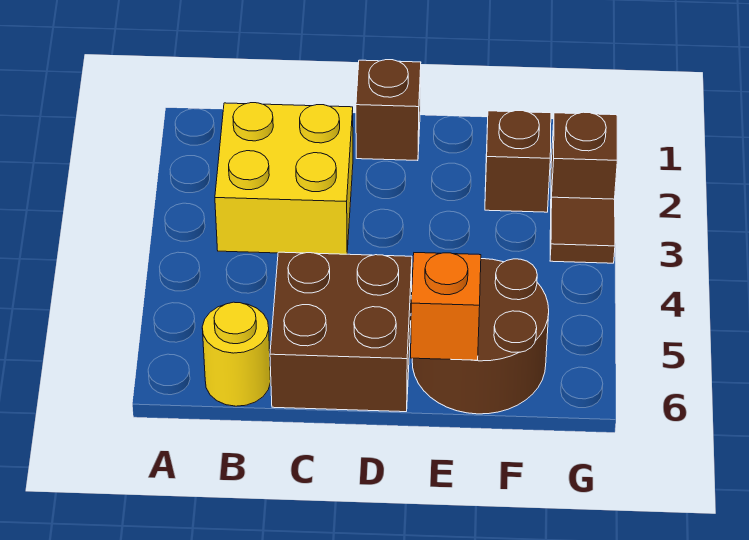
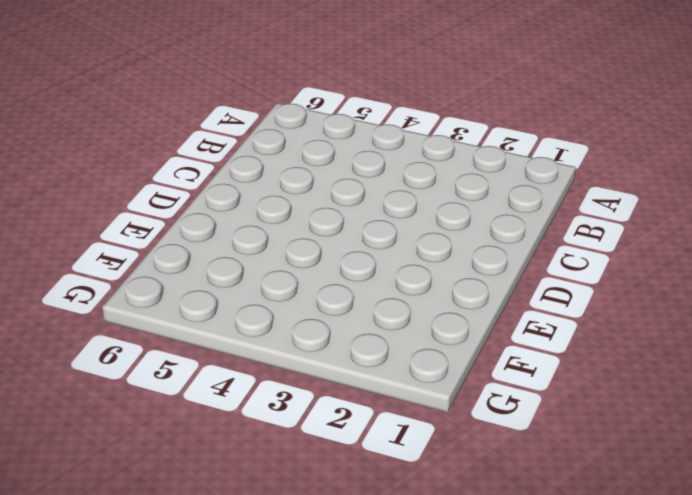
none -> yellow brick B2:C3 level 1
none -> yellow round brick B6 level 1

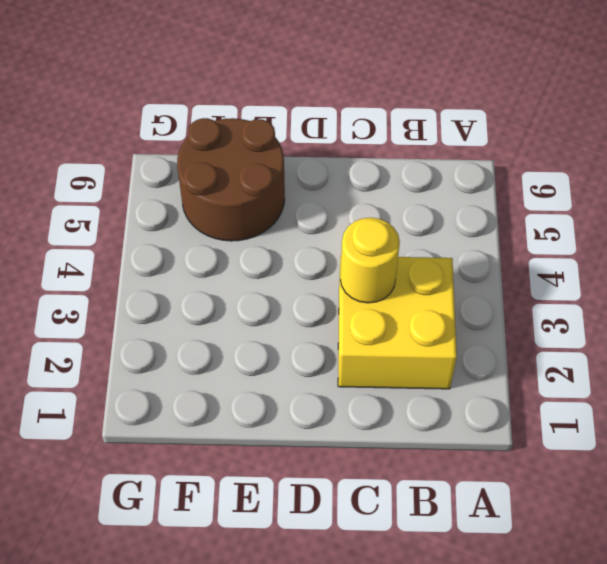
yellow round brick C3 level 2 -> yellow round brick B6 level 1
none -> brown brick C5:D6 level 1
none -> brown brick D1 level 1

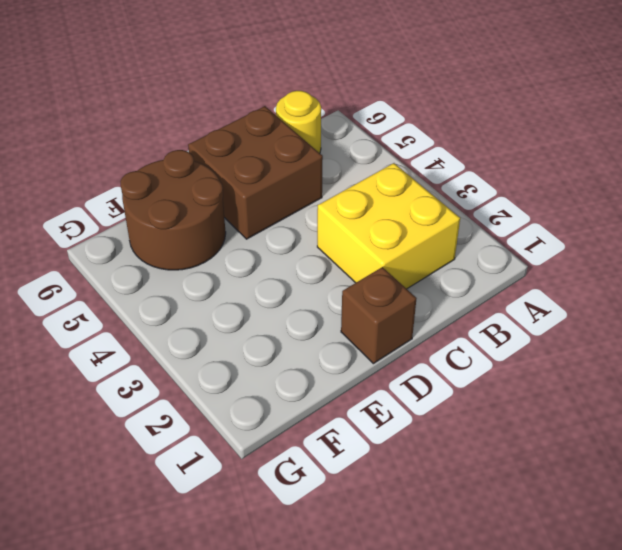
none -> brown brick F2 level 1
none -> brown brick G2 level 1

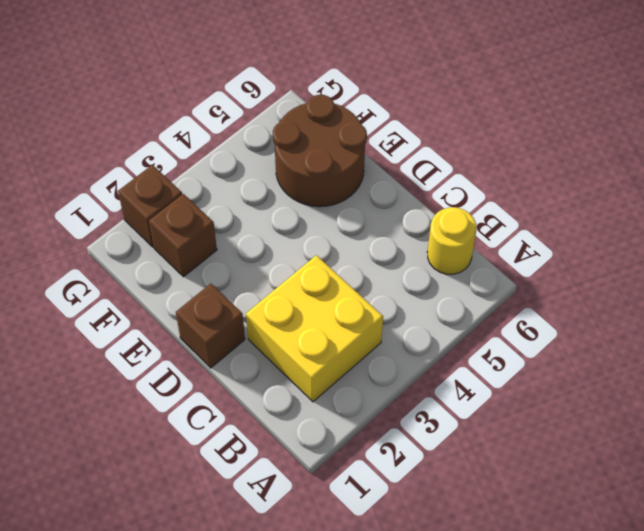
none -> brown brick C5:D6 level 1
none -> brown tile G3 level 1

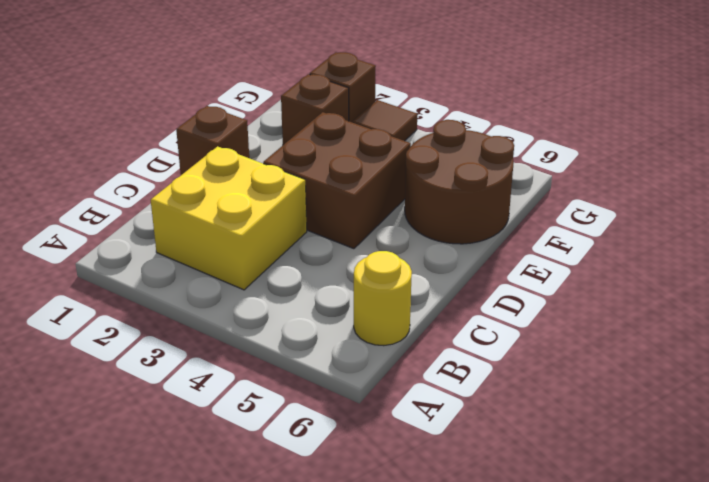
brown brick D3:E4 level 1 -> brown brick C5:D6 level 1
none -> orange brick E6 level 2

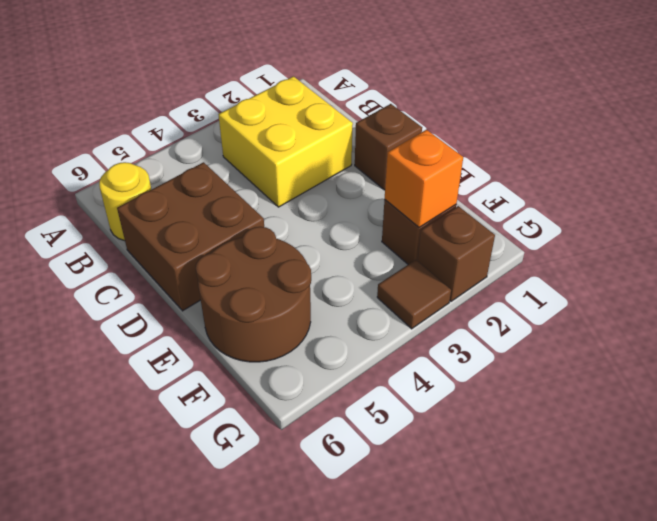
orange brick F2 level 2 -> orange brick E6 level 2

